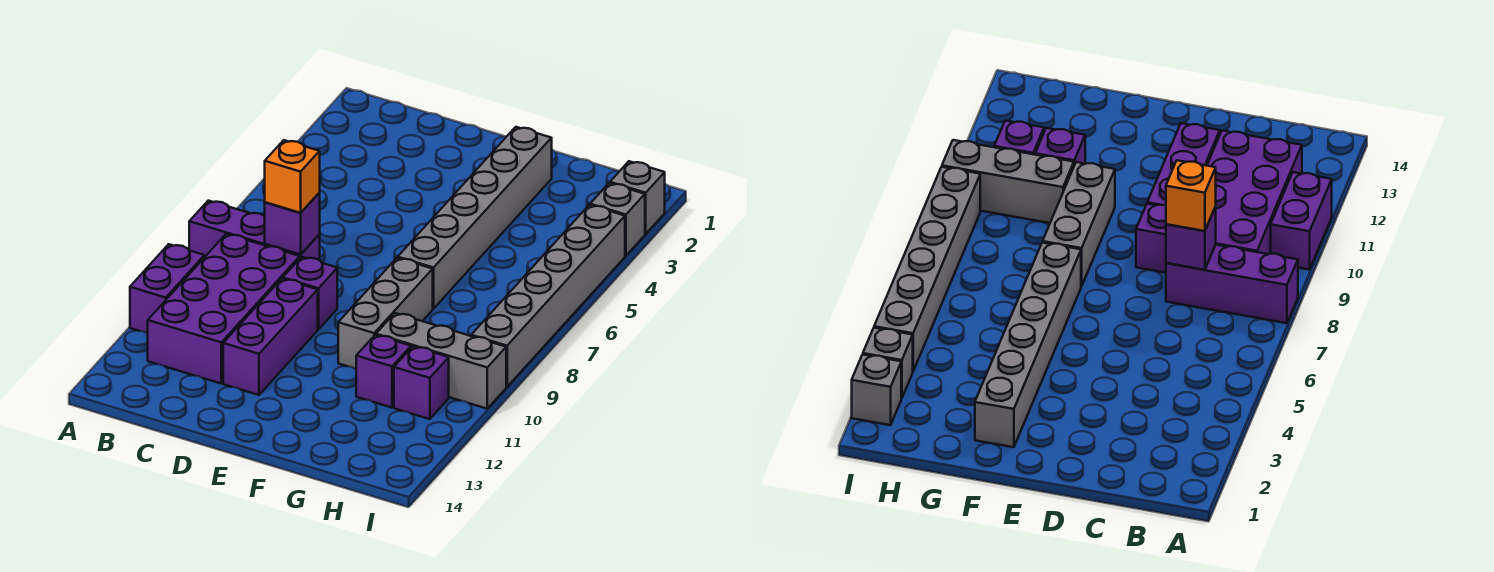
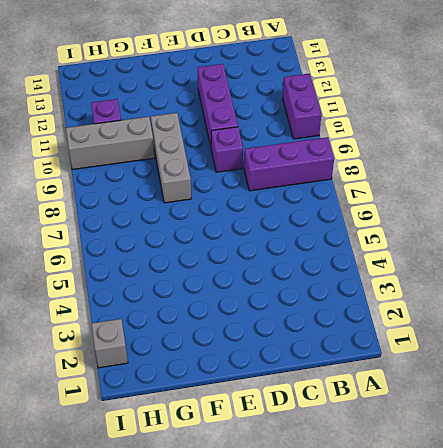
none -> purple brick B9:C12 level 1
none -> grey brick F2:F7 level 1
none -> purple brick G11 level 1

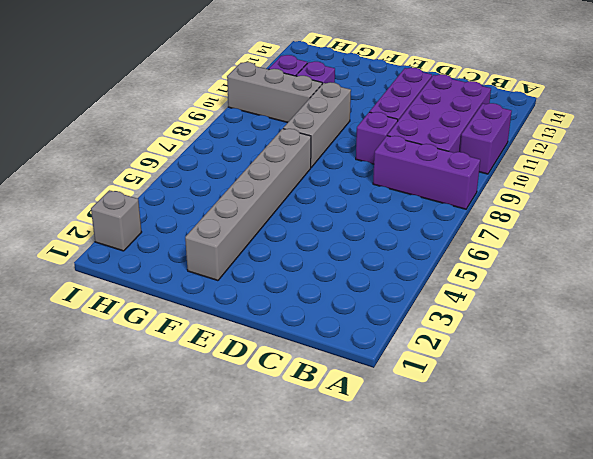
none -> grey brick I3 level 1
none -> grey brick I4:I9 level 1
none -> purple brick C8 level 2

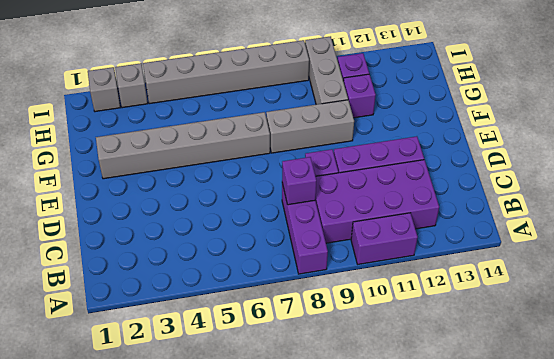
none -> orange brick C8 level 3

